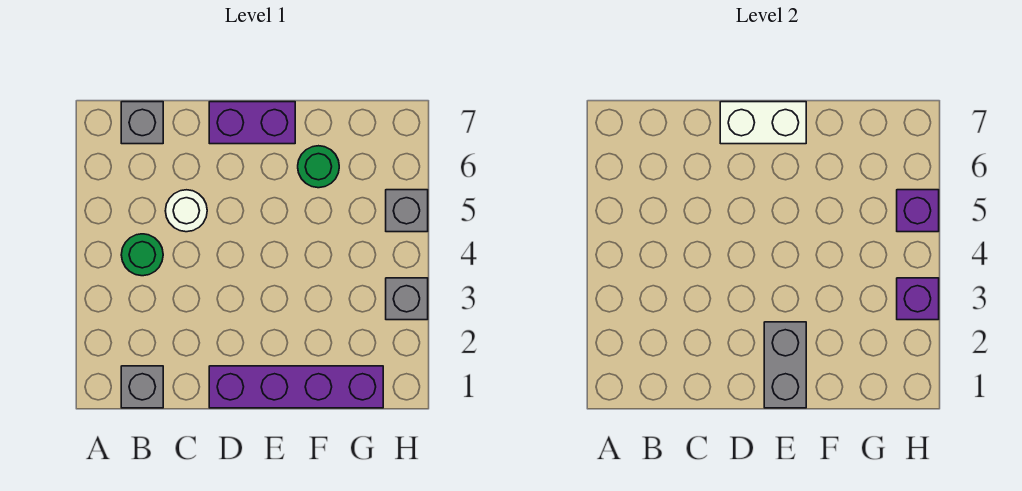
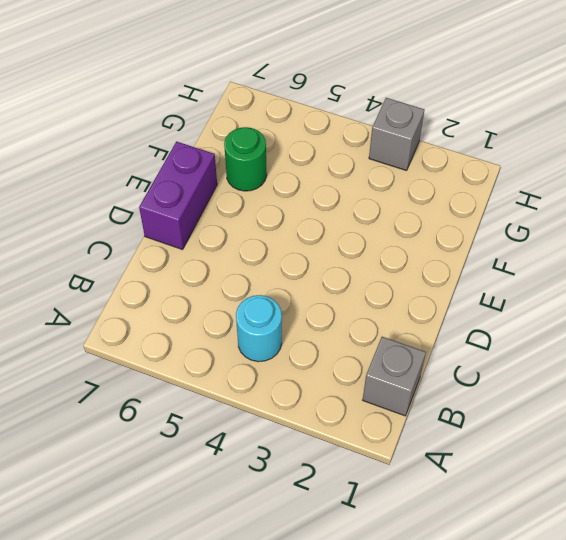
cyan round brick B4 level 1 -> green round brick B4 level 1
none -> grey brick B7 level 1
none -> white round brick C5 level 1
none -> purple brick D1:G1 level 1

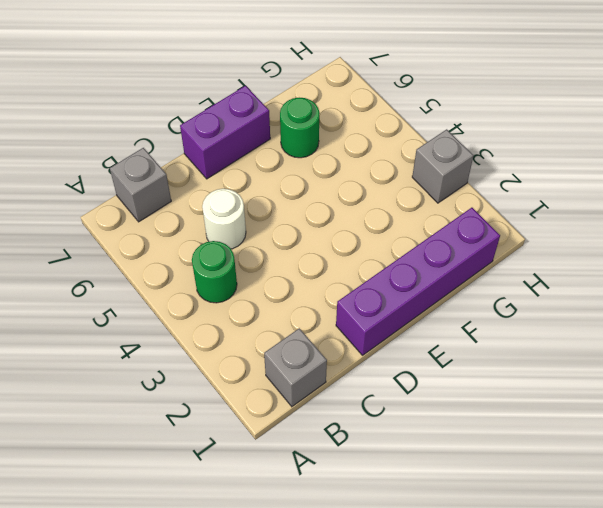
none -> grey brick H5 level 1
none -> white brick D7:E7 level 2
none -> grey brick E1:E2 level 2

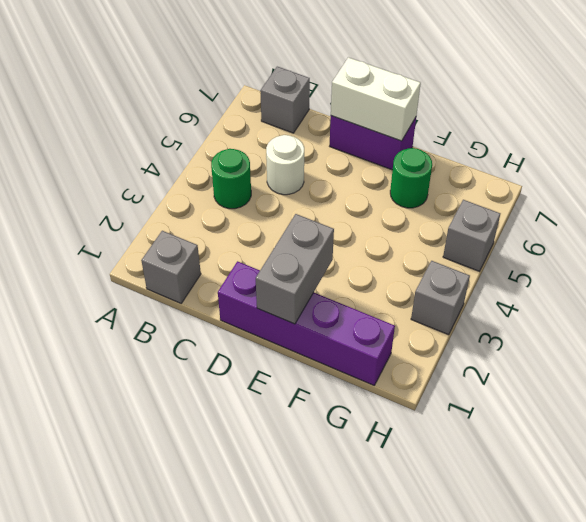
none -> purple brick H3 level 2
none -> purple brick H5 level 2

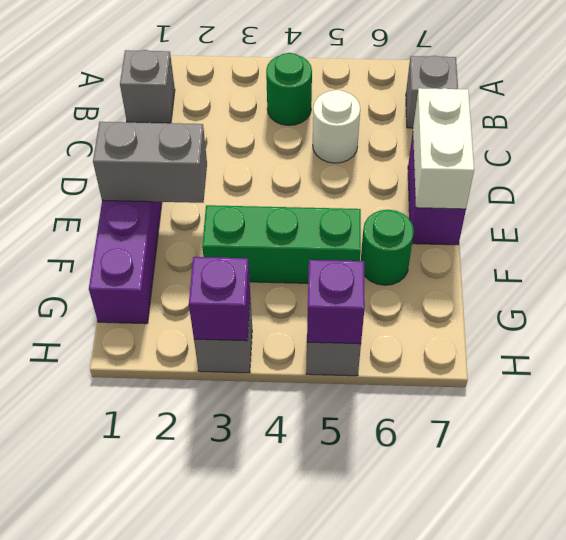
green brick F3:F5 level 1 -> none

